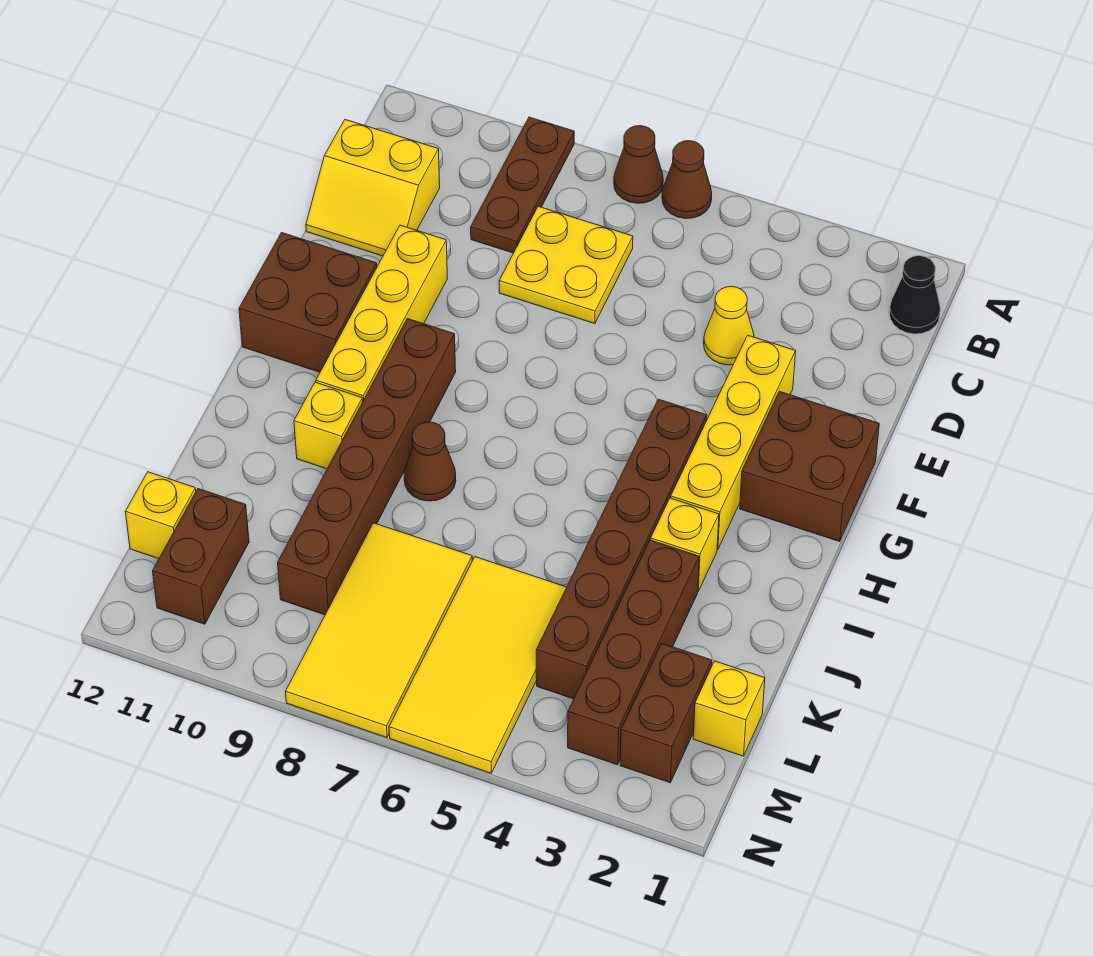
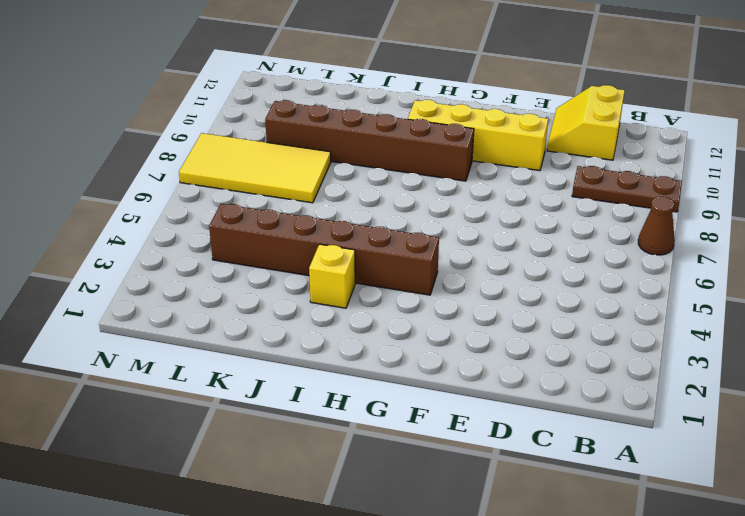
none -> brown cone A6 level 1
none -> black cone B1 level 1
none -> yellow plate C7:D8 level 1

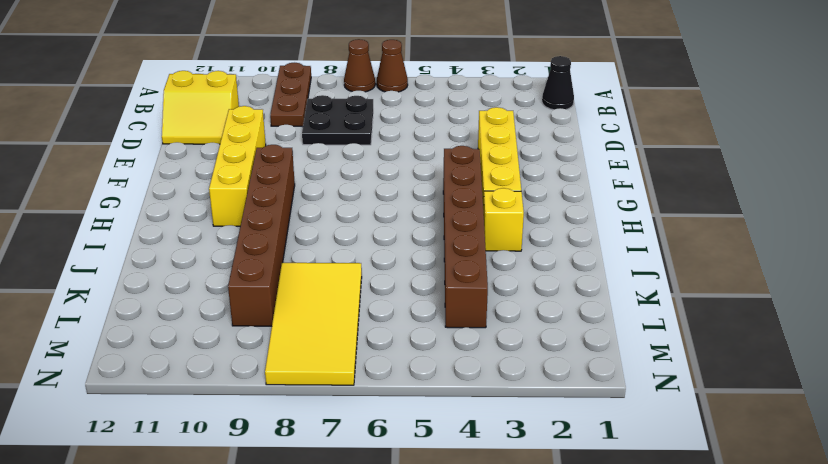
black plate C7:D8 level 1 -> yellow plate C7:D8 level 1
none -> yellow cone D4 level 1
none -> brown brick F1:G2 level 1
none -> brown brick F11:G12 level 1

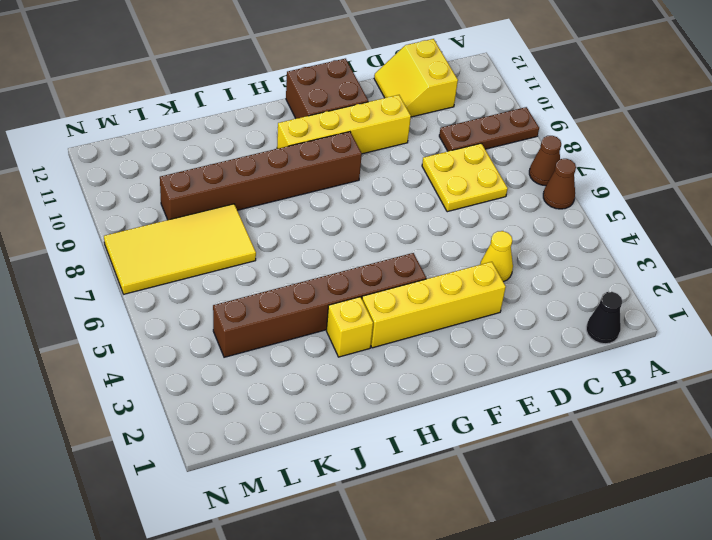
none -> brown brick F1:G2 level 1
none -> brown cone I8 level 1
none -> yellow brick I10 level 1

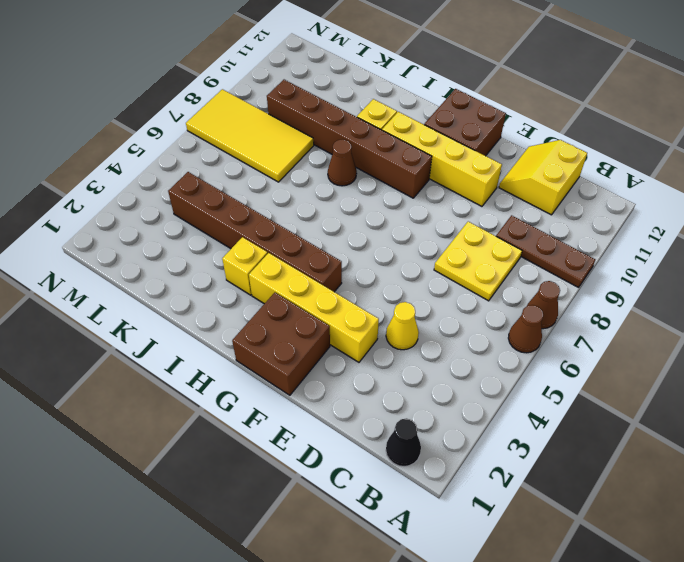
none -> brown brick J3:M3 level 1
none -> yellow tile K5:N6 level 1
none -> yellow brick L1 level 1

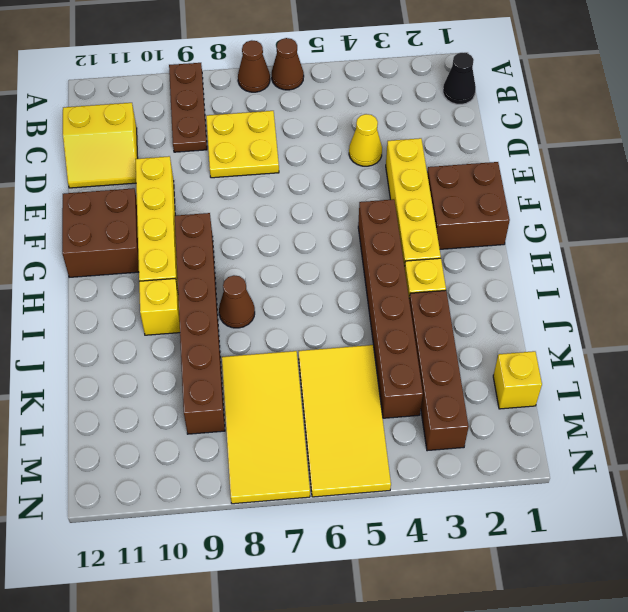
none -> brown brick L2:M2 level 1
none -> brown brick L11:M11 level 1
none -> yellow brick L12 level 1

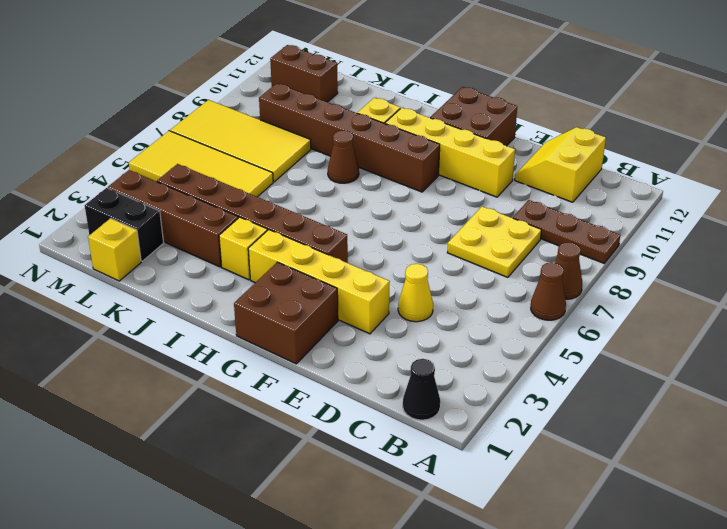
black brick L2:M2 level 1 -> brown brick L2:M2 level 1
none -> yellow brick L12 level 1

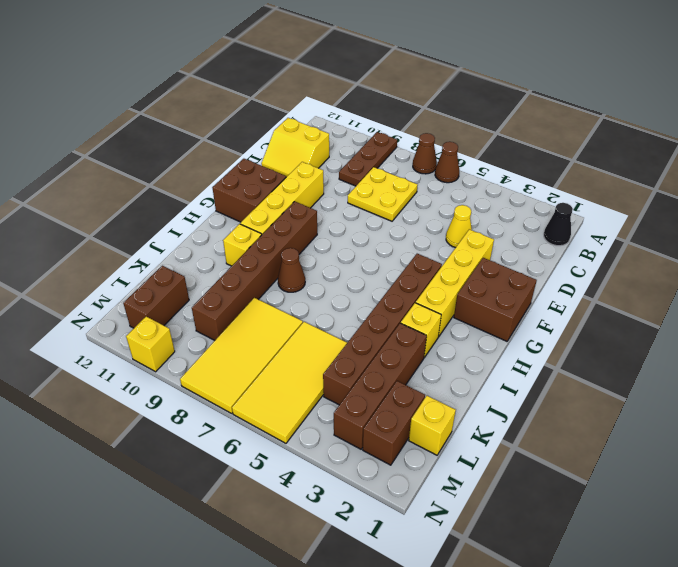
yellow brick N10 level 1 -> yellow brick L12 level 1

